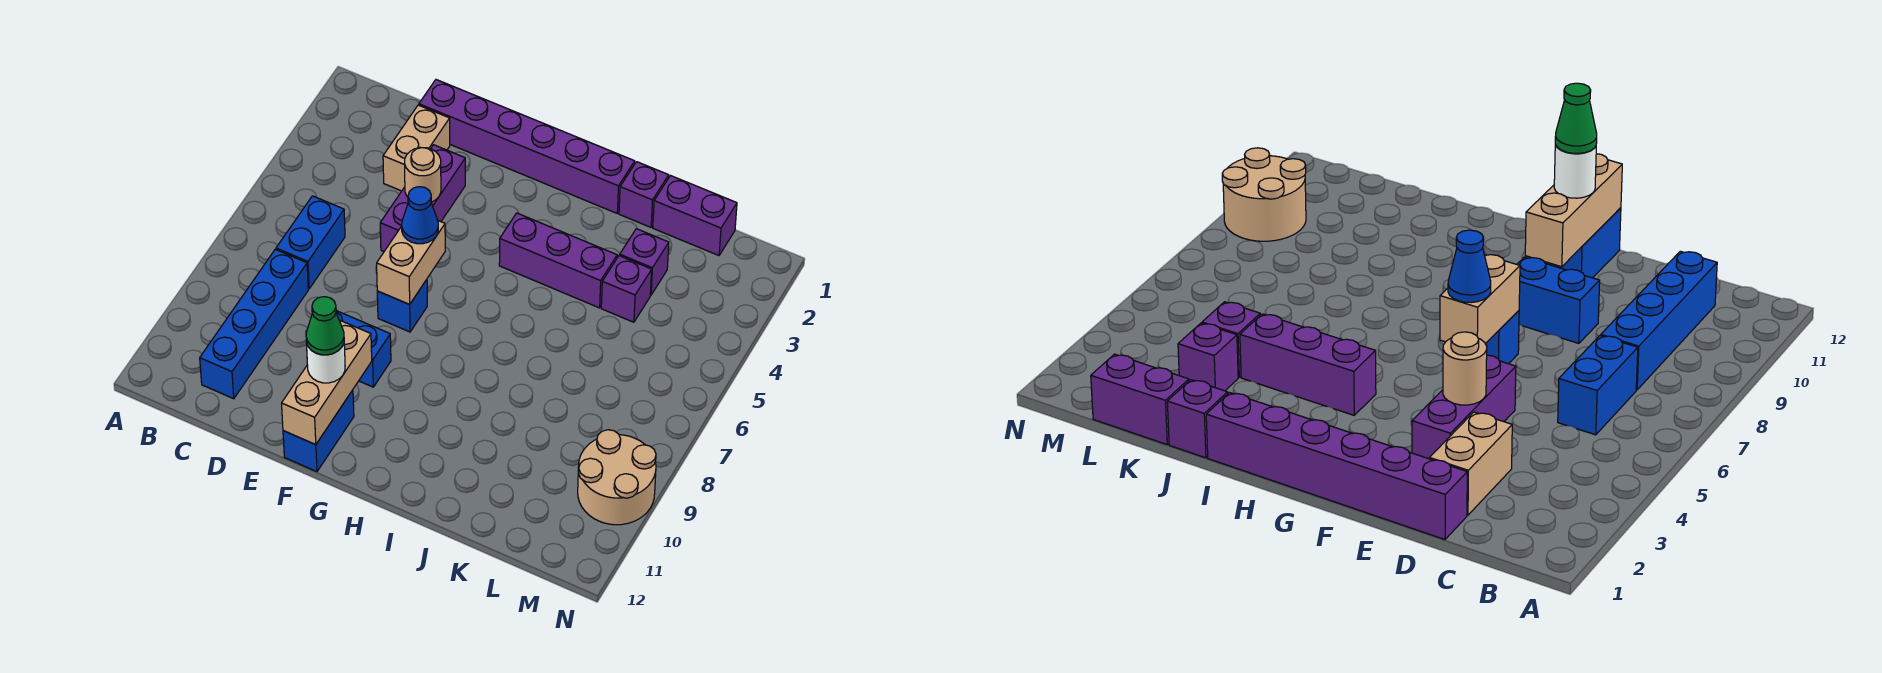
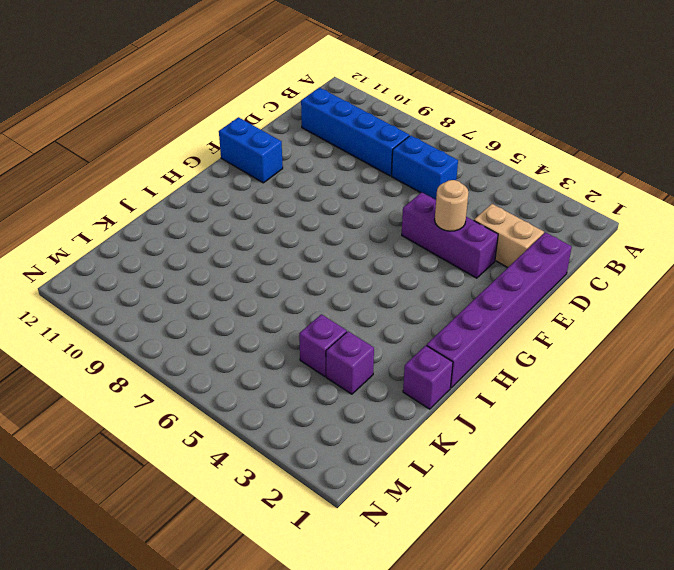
none -> blue brick E9:F9 level 1
none -> blue brick F7 level 1
none -> purple brick H4:J4 level 1

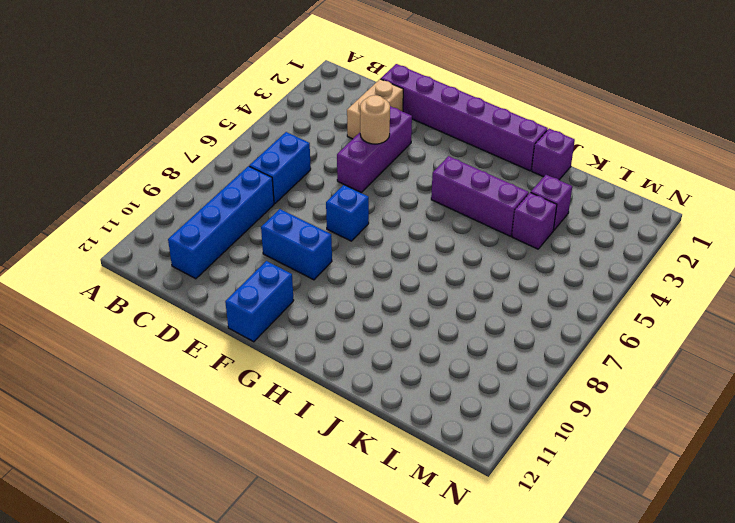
none -> purple brick K1:L1 level 1
none -> tan round brick M9:N10 level 1
none -> tan brick F6:F7 level 2

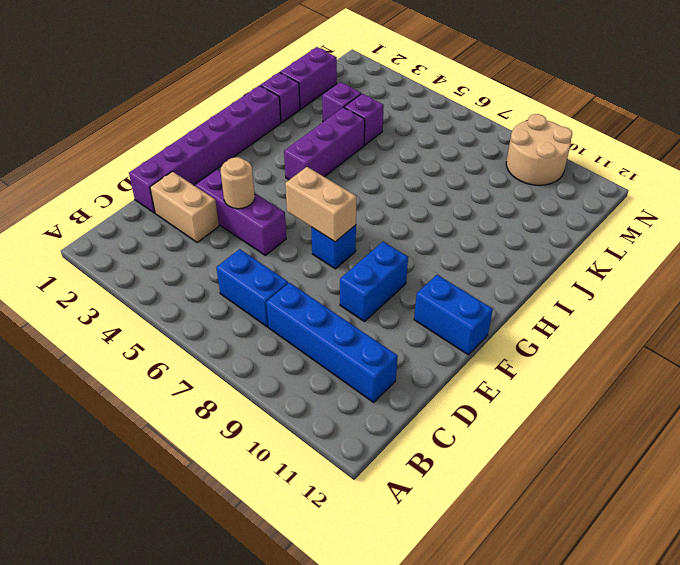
none -> tan brick F10:F12 level 2
none -> blue cone F6 level 3
none -> white round brick F11 level 3

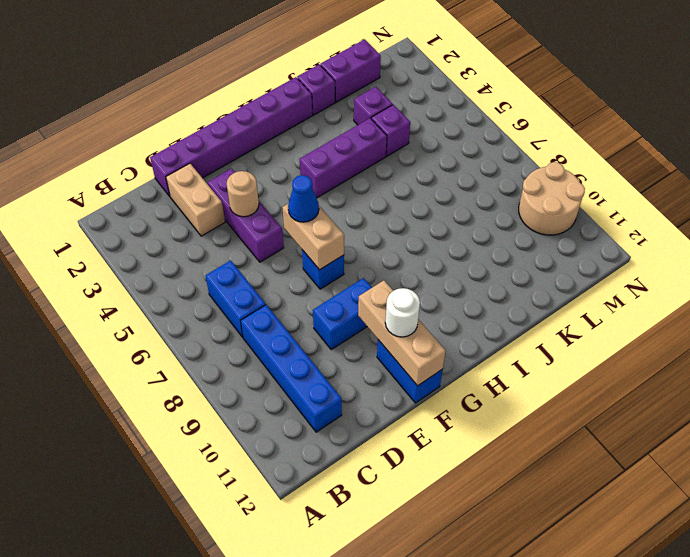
none -> green cone F11 level 4

